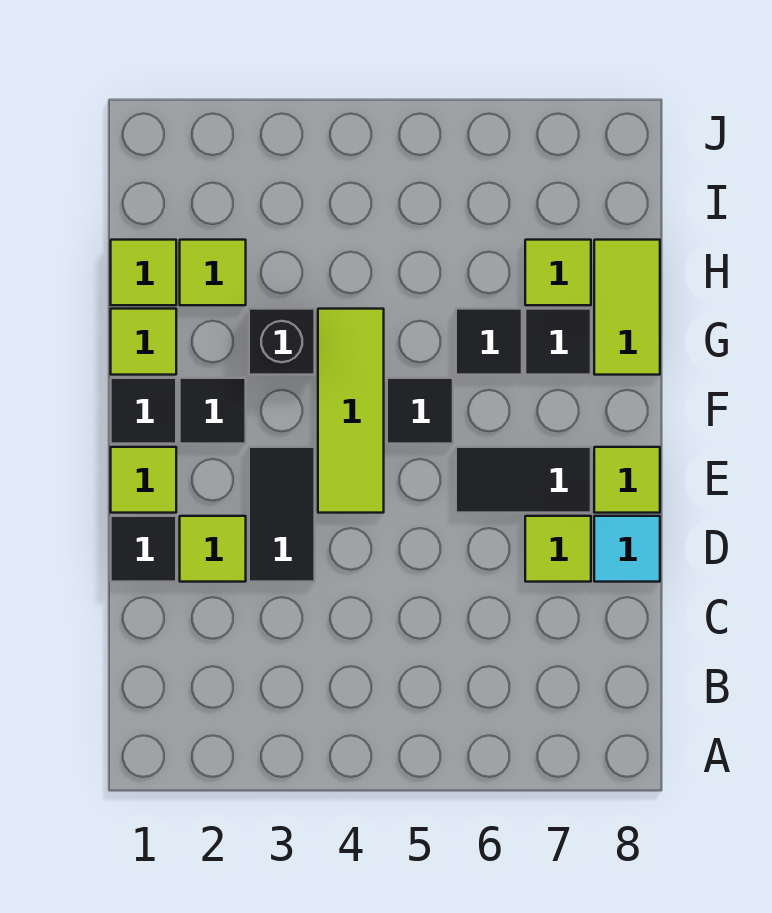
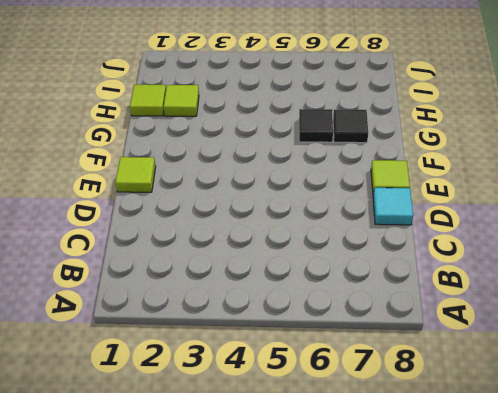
none -> black tile D1 level 1
none -> lime tile D2 level 1
none -> black tile D3:E3 level 1

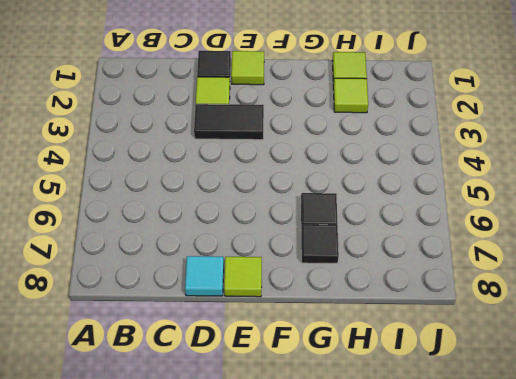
none -> lime tile D7 level 1
none -> lime tile E4:G4 level 1
none -> black tile E6:E7 level 1

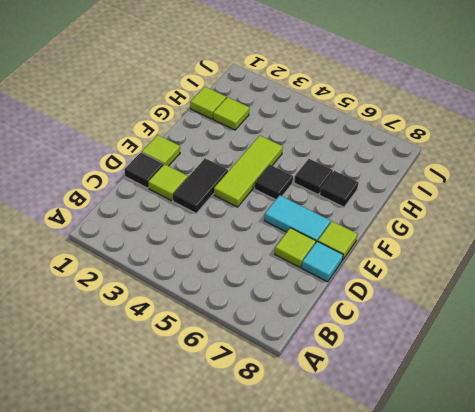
cyan tile E6:E7 level 1 -> black tile E6:E7 level 1
none -> black tile F1 level 1
none -> black tile F2 level 1
none -> lime tile G1 level 1

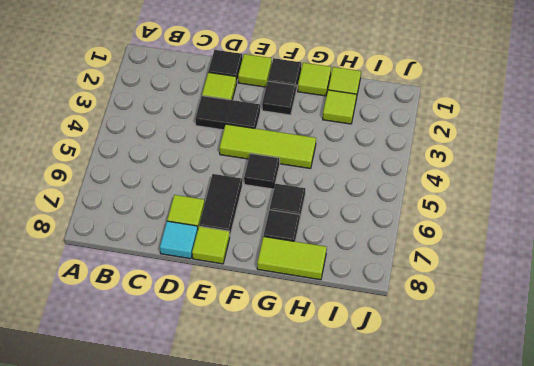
none -> black brick G3 level 1
none -> lime tile H7 level 1

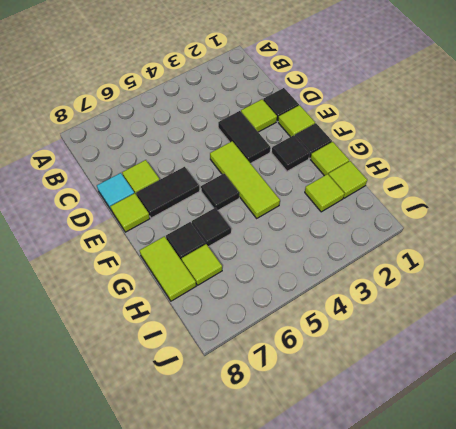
none -> black brick G3 level 1

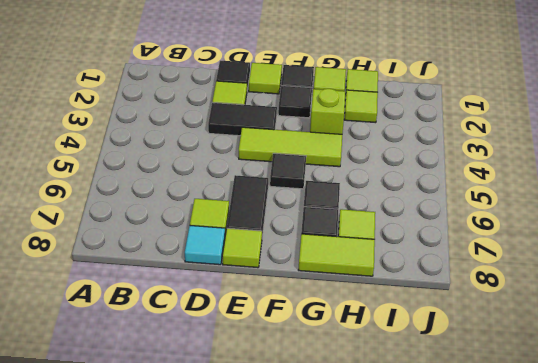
lime brick G3 level 1 -> black brick G3 level 1

